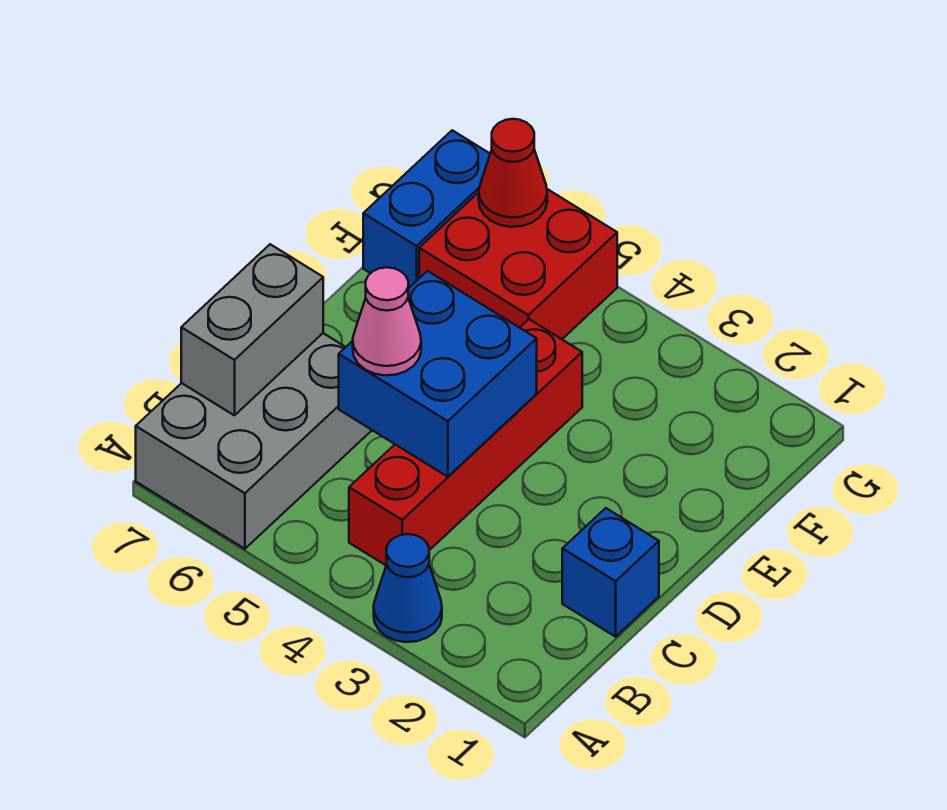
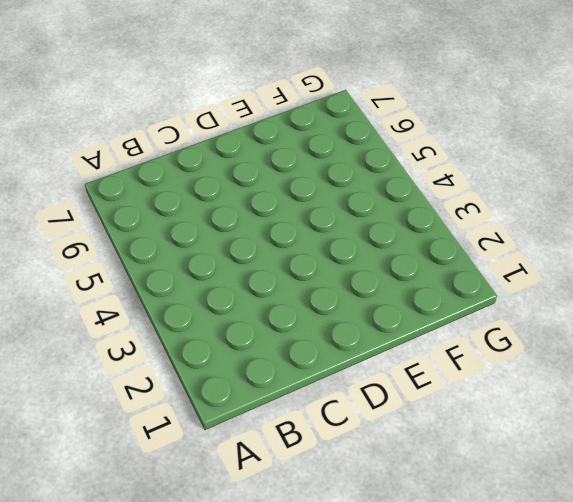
none -> blue cone A3 level 1
none -> grey brick A6:C7 level 1

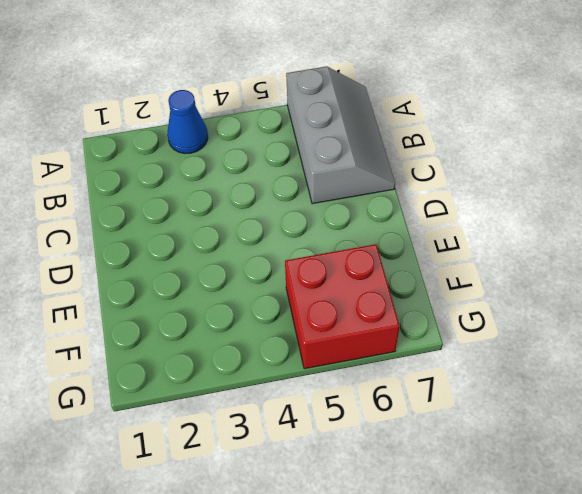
grey slope A6:C7 level 1 top 6 -> grey brick A6:C7 level 1
none -> red brick B4:E4 level 1
none -> blue brick C1 level 1

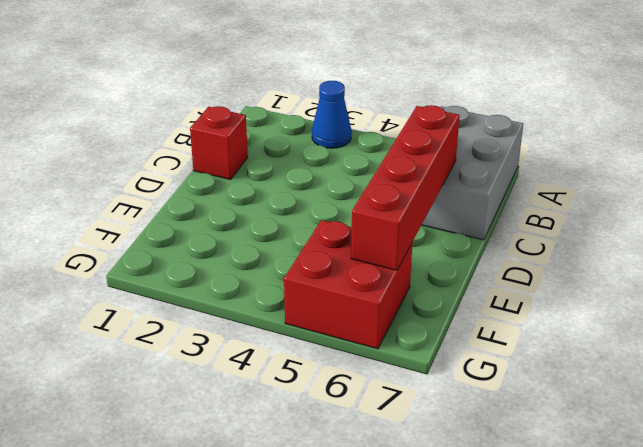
red brick C1 level 1 -> blue brick C1 level 1
red brick C6:F6 level 2 -> red brick B4:E4 level 1
none -> blue brick F7:G7 level 1
none -> grey brick B7:C7 level 2

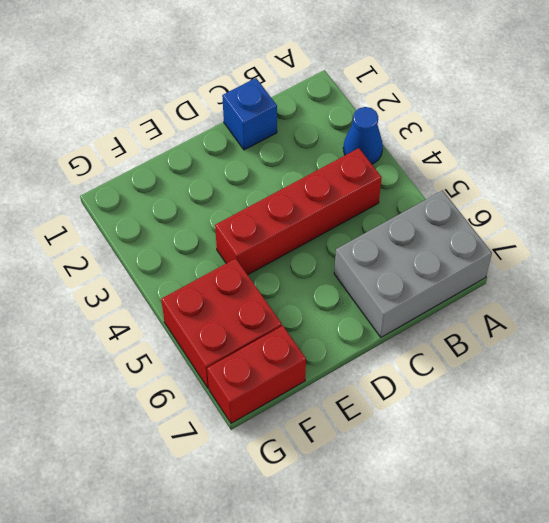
red brick F7:G7 level 1 -> blue brick F7:G7 level 1
none -> grey brick B7:C7 level 2
none -> blue brick C4:D5 level 2

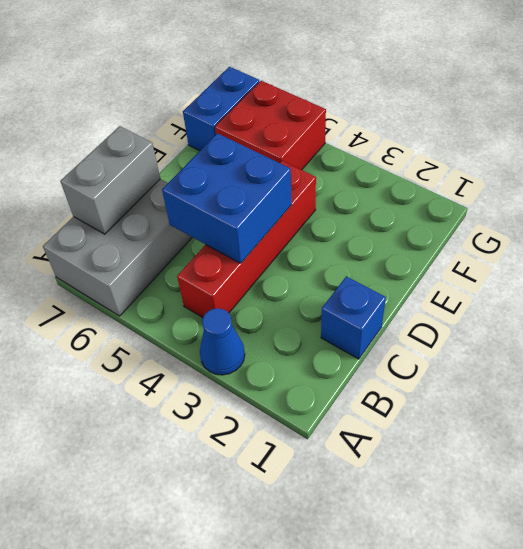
none -> red cone G6 level 2
none -> pink cone C5 level 3

